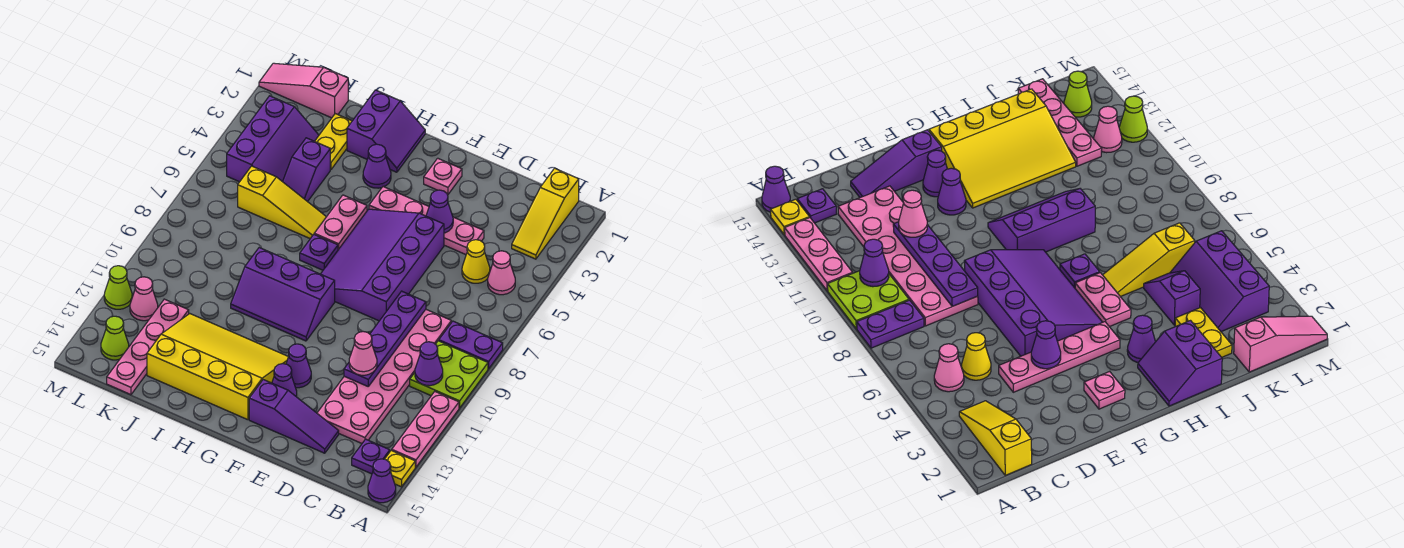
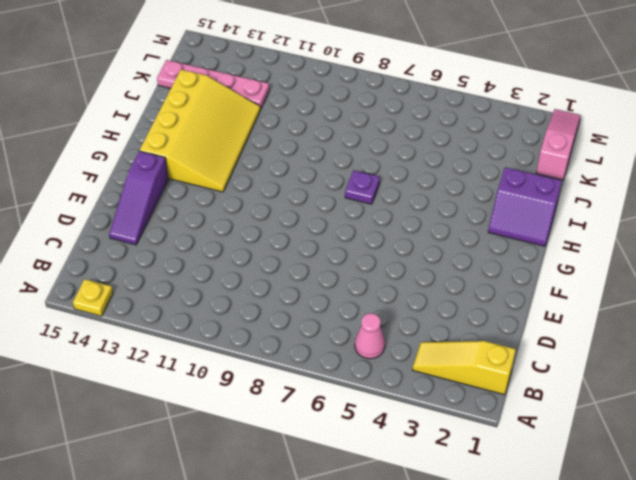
none -> purple plate A8:B8 level 1
none -> lime plate A9:B10 level 1
none -> pink plate A11:A13 level 1
none -> purple cone A15 level 1

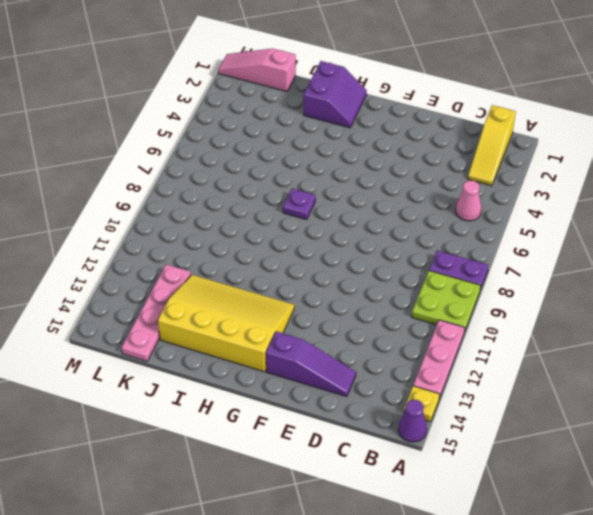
none -> purple plate B14 level 1
none -> yellow cone C5 level 1
none -> pink plate C8:D13 level 1
none -> pink plate D4:G4 level 1

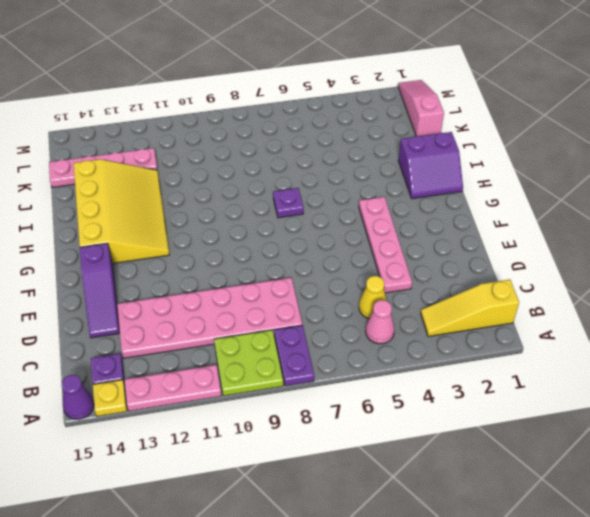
none -> purple slope E5:G8 level 1 top E
none -> pink plate F2 level 1
none -> purple cone F12 level 1
none -> purple cone F13 level 1

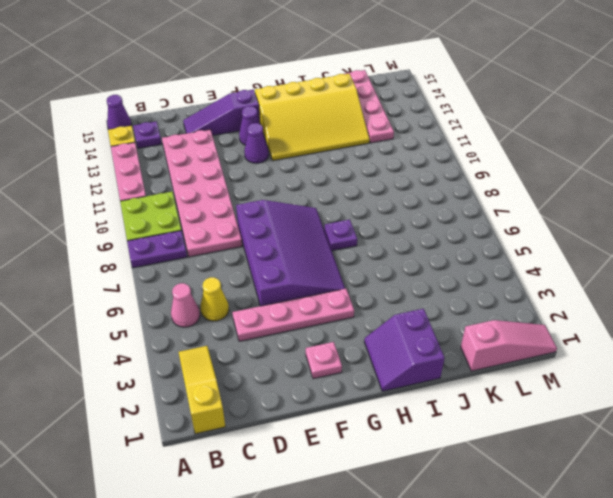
none -> purple slope G9:I10 level 1 top 9
none -> purple cone H3 level 1
none -> pink plate H5:H6 level 1
none -> yellow slope I6:K6 level 1 top K

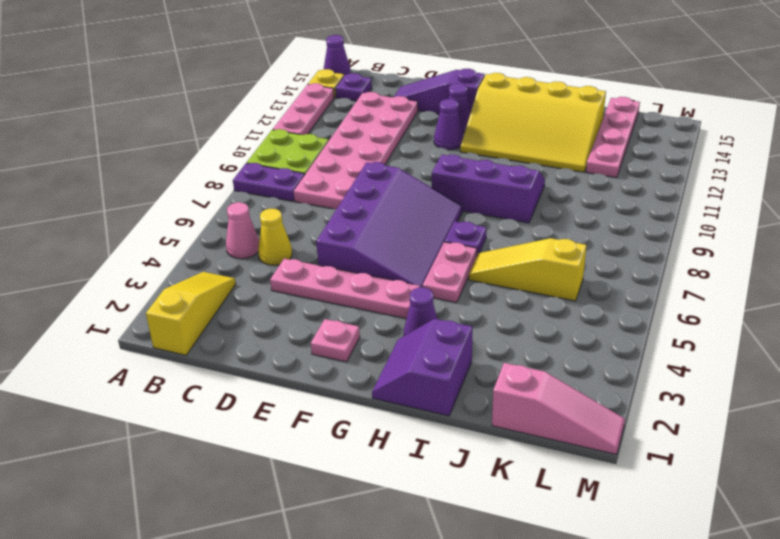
none -> yellow plate J2:J3 level 1
none -> purple slope J4:J5 level 1 top 4
none -> purple slope K3:L5 level 1 top L
none -> pink cone L12 level 1

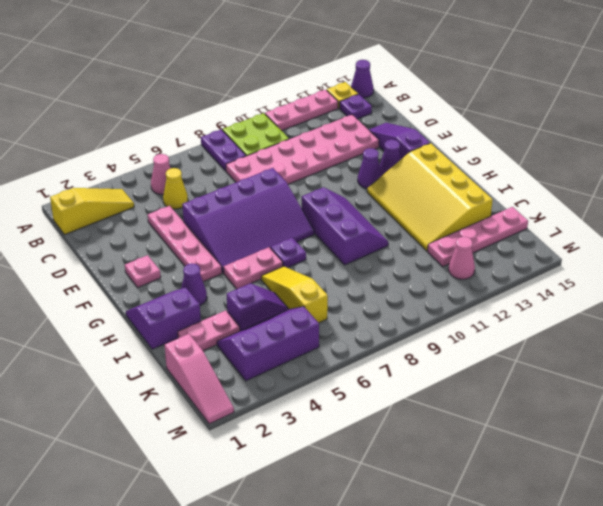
pink plate J2:J3 level 1 -> yellow plate J2:J3 level 1
none -> lime cone L14 level 1
none -> lime cone M12 level 1
none -> purple cone B10 level 2
none -> purple plate D8:D11 level 2

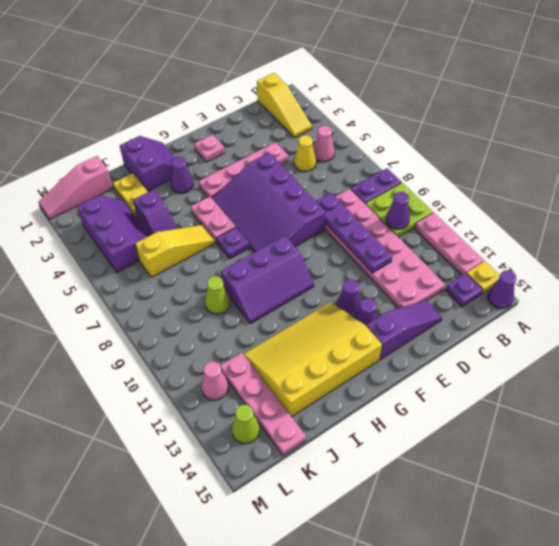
lime cone J9 level 1 -> lime cone M12 level 1
none -> purple cone E4 level 2
none -> pink cone D11 level 3

